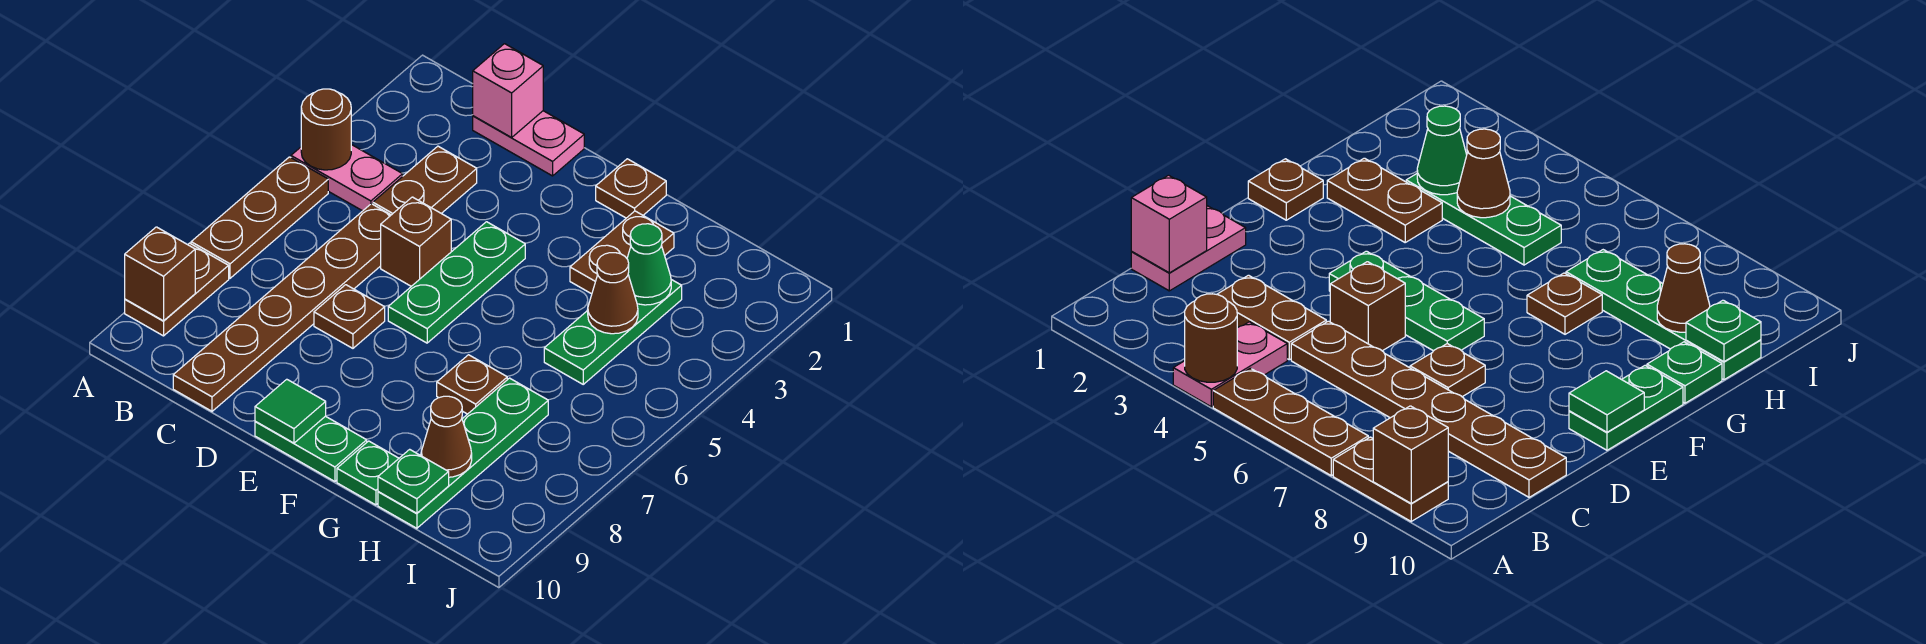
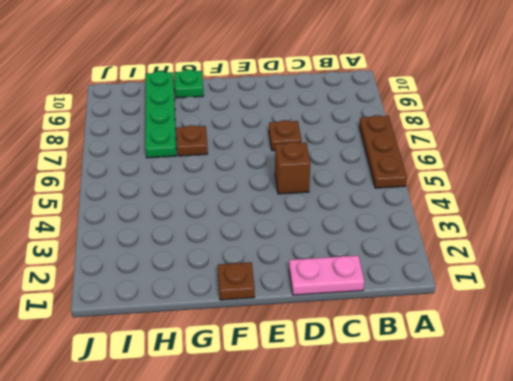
none -> pink plate A4:B4 level 1
none -> brown plate A8:A9 level 1
none -> brown plate C3:C4 level 1

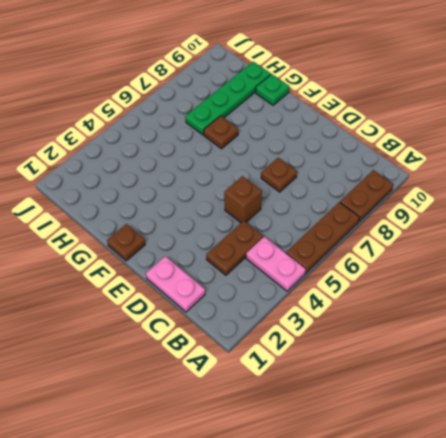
none -> brown plate C5:C10 level 1
none -> green plate E4:E6 level 1
none -> green plate E10:F10 level 1

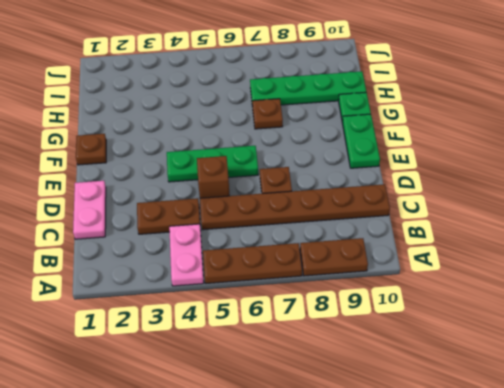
none -> brown plate G2:G3 level 1
none -> green plate H3:H5 level 1
none -> brown round brick A4 level 2

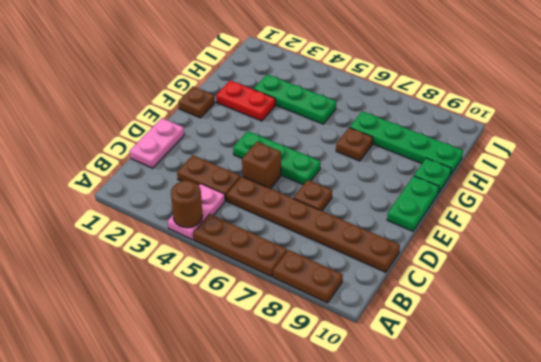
red plate G2:G3 level 1 -> brown plate G2:G3 level 1
none -> brown brick A9 level 2
none -> pink brick C1 level 2
none -> green tile E10 level 2

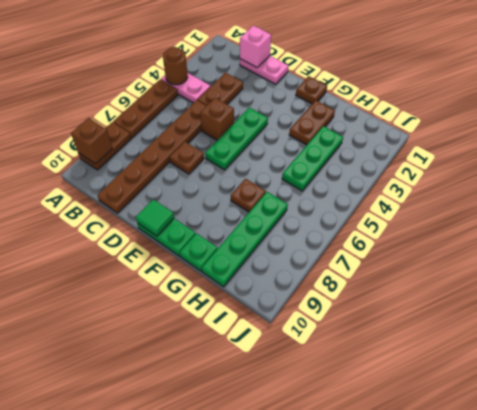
none -> green cone H3 level 2
none -> brown cone H4 level 2
none -> brown cone H9 level 2

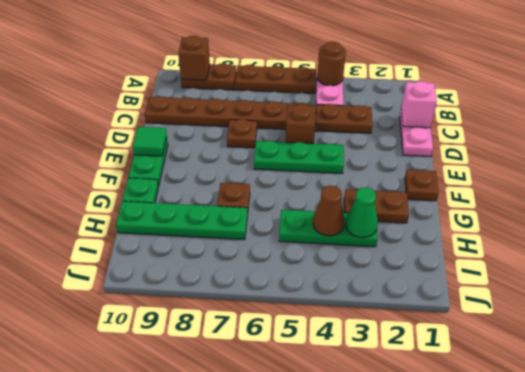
none -> brown cone H9 level 2
none -> green plate H10 level 2

